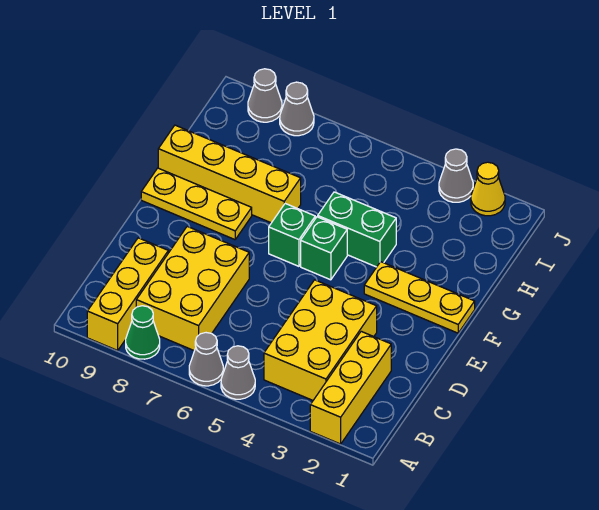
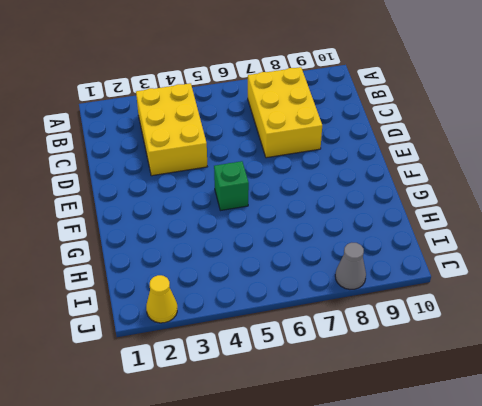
none -> yellow brick A2:C2 level 1
none -> grey cone A5 level 1
none -> grey cone A6 level 1

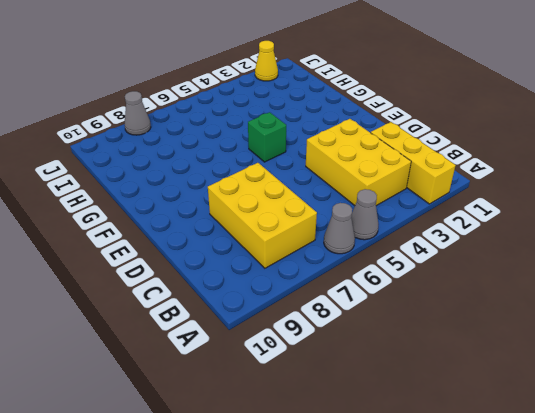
none -> green cone A8 level 1
none -> yellow brick A9:C9 level 1
none -> yellow plate F1:F3 level 1

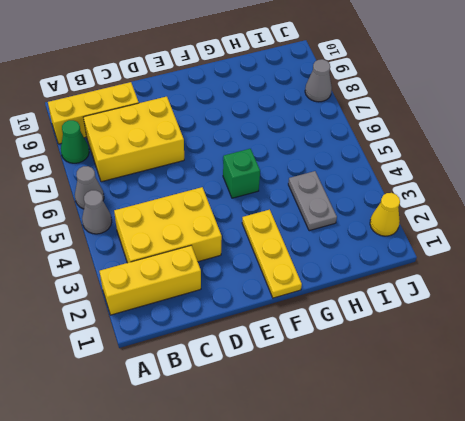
grey plate H3:H4 level 1 -> none
none -> green brick F6 level 1
none -> yellow plate F8:F10 level 1
none -> green brick G4:G5 level 1

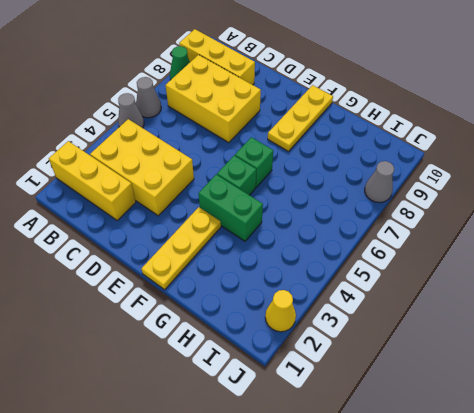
green brick F4:G4 level 1 -> green brick G4:G5 level 1
none -> yellow brick G7:G10 level 1
none -> grey cone J3 level 1
none -> grey cone J9 level 1

